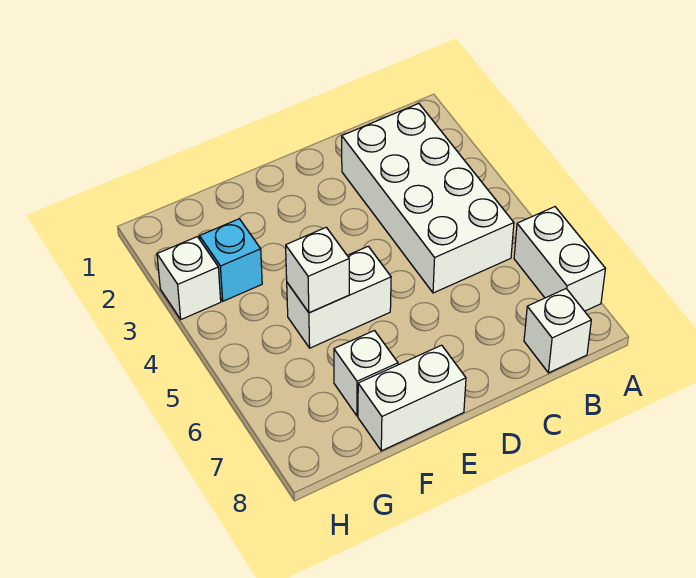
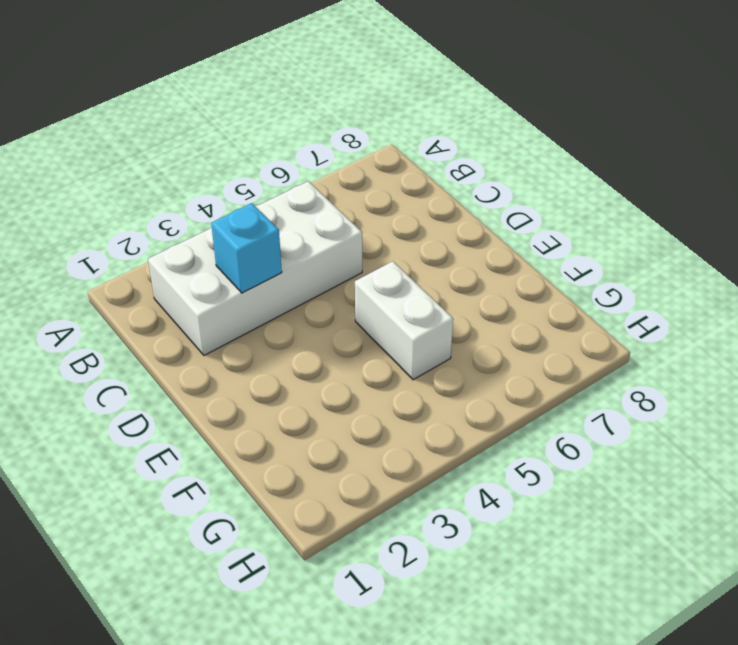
cyan brick C3 level 2 -> cyan brick G3 level 1
none -> white brick A6:A7 level 1
none -> white brick B8 level 1

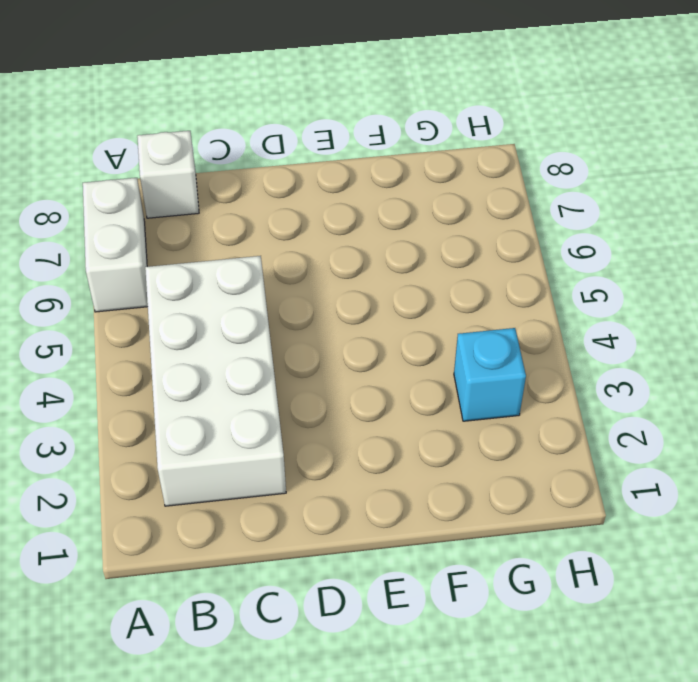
none -> white brick E5:F5 level 1
none -> white brick E8:F8 level 1

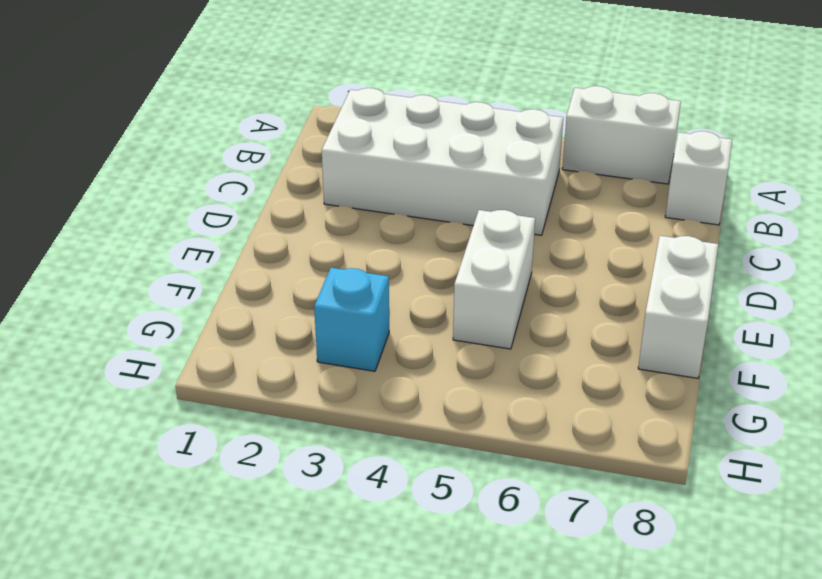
none -> white brick F7 level 1
none -> white brick H3 level 1

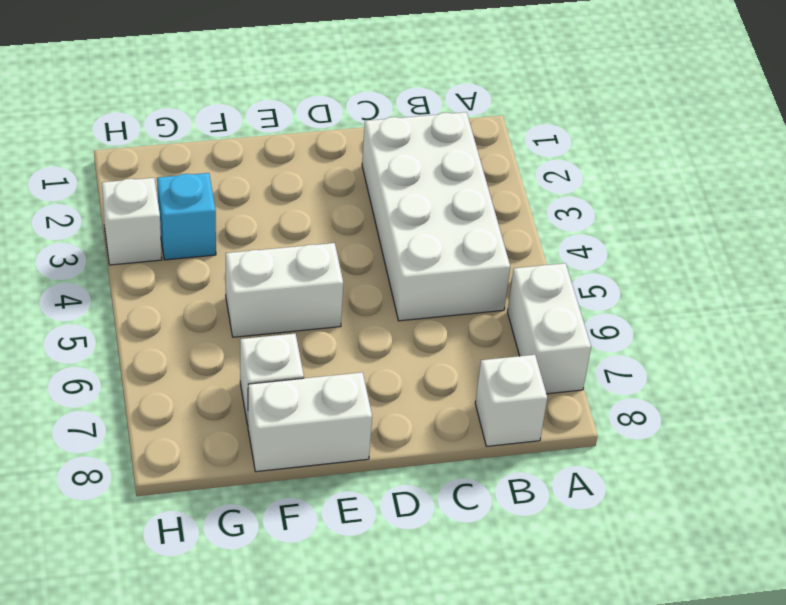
none -> white brick F5 level 2

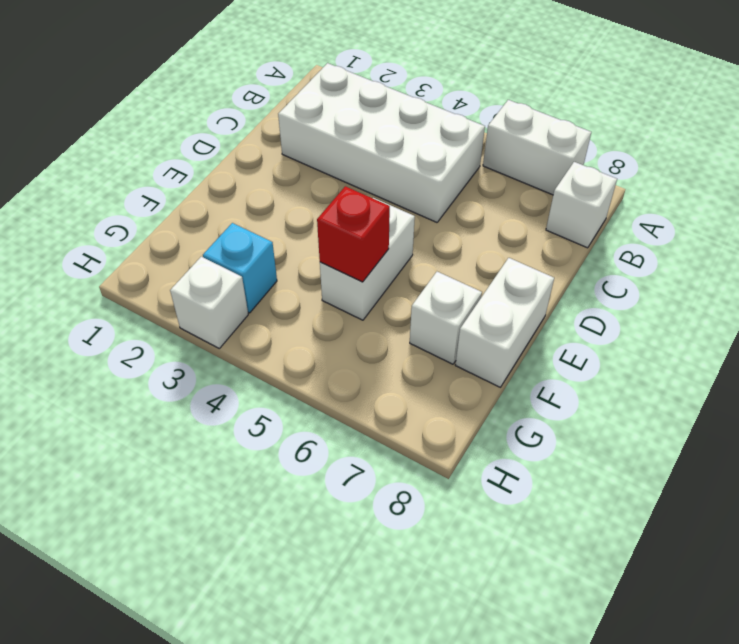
red brick F5 level 2 -> white brick F5 level 2

